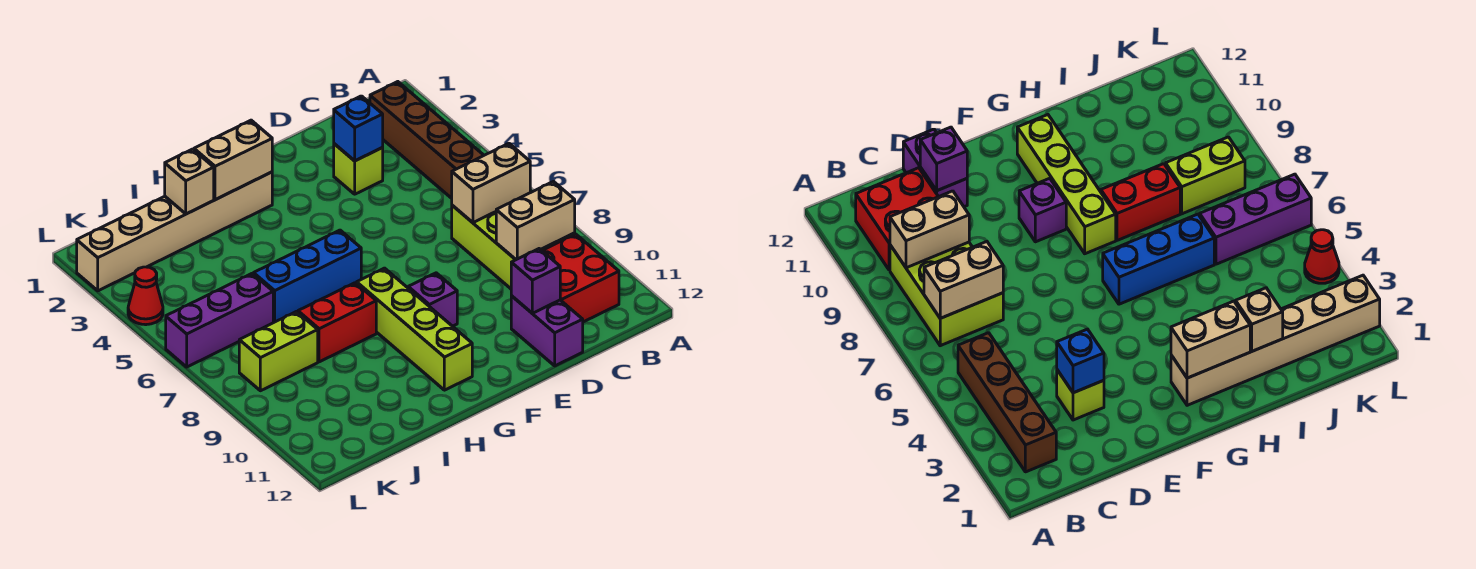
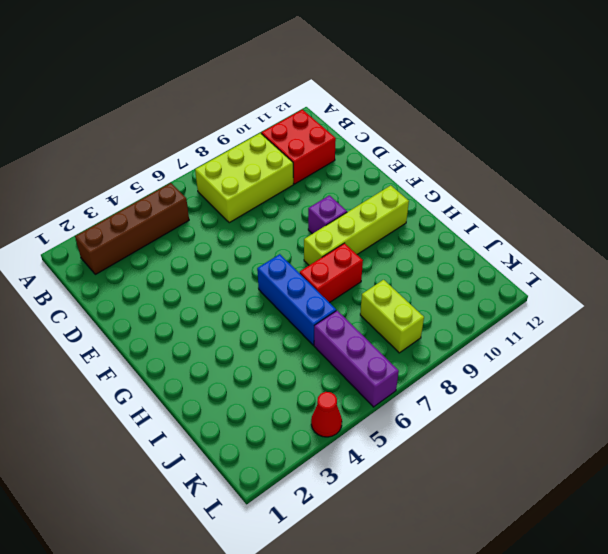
red brick H7:H8 level 1 -> red brick H8:I8 level 1
none -> lime brick D3 level 1
none -> purple brick D11:D12 level 1
none -> tan brick G2:L2 level 1

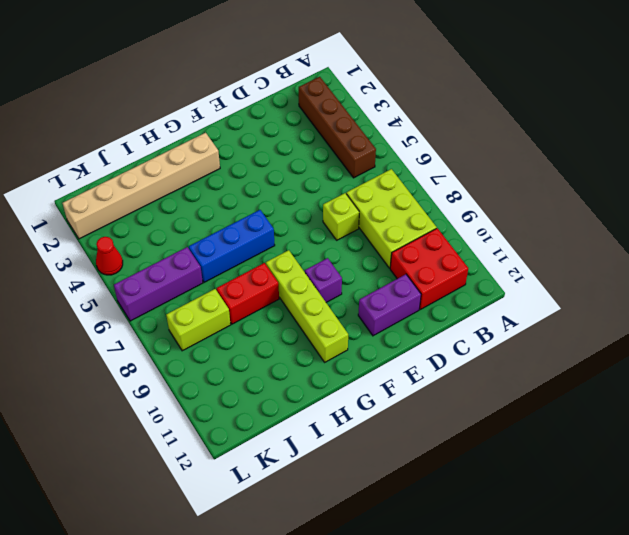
lime brick D7 level 1 -> lime brick D3 level 1
purple brick D11:E11 level 1 -> purple brick D11:D12 level 1
none -> tan brick B7:C7 level 2
none -> tan brick B9:C9 level 2
none -> blue brick D3 level 2

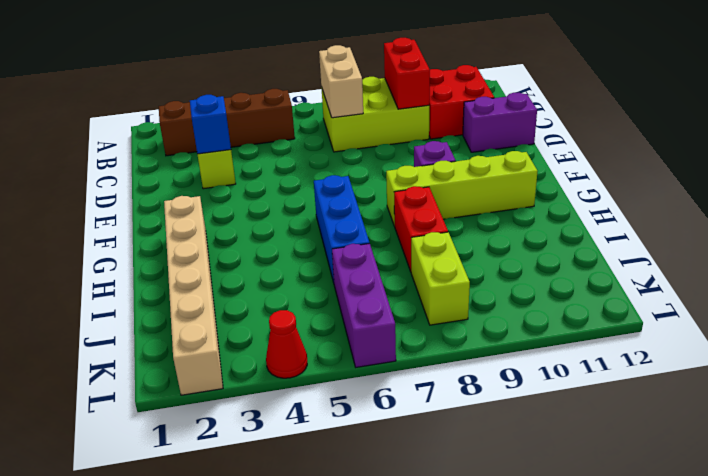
red brick B9:C9 level 2 -> tan brick B9:C9 level 2
none -> purple brick D11 level 2
none -> tan brick G2:H2 level 2
none -> tan brick I2 level 2

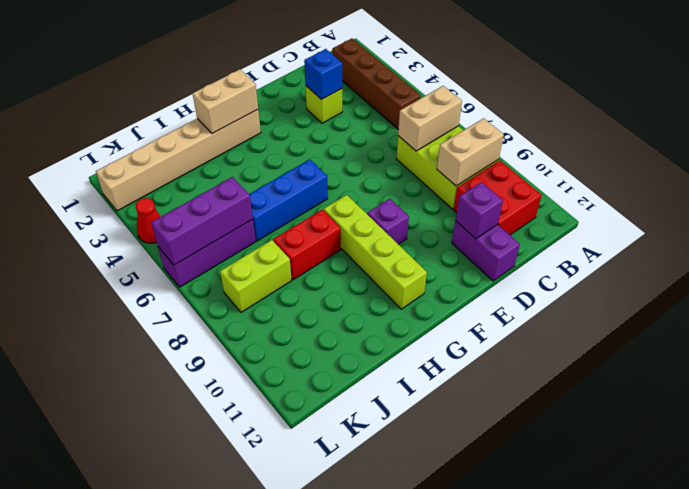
purple brick J6:L6 level 2 -> none
none -> tan brick I2 level 2

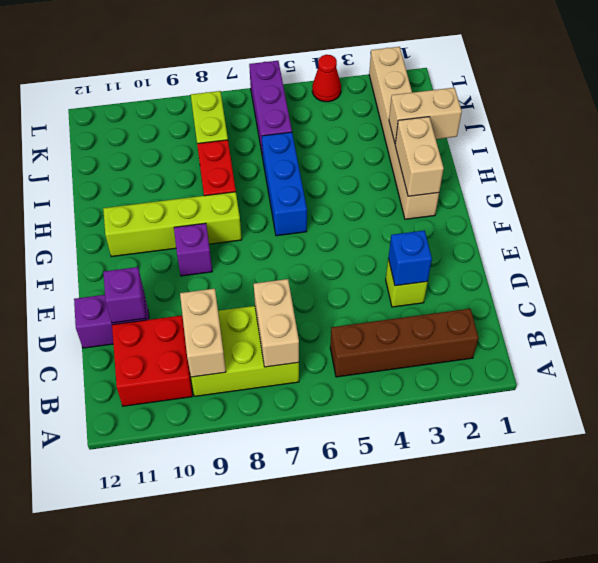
tan brick I1:I2 level 2 -> tan brick I2 level 2

